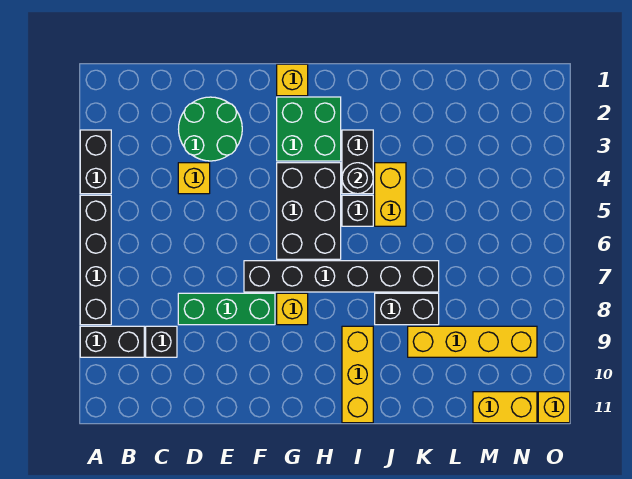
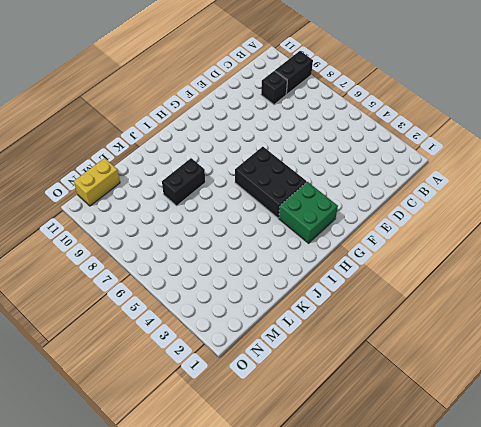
none -> black brick A3:A4 level 1
none -> black brick A5:A8 level 1
none -> green round brick D2:E3 level 1

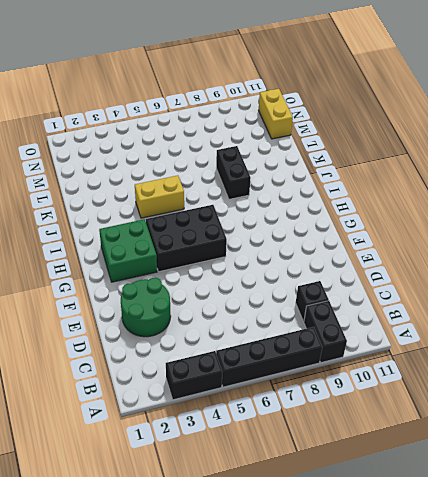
none -> yellow brick D4 level 1
none -> green brick D8:F8 level 1
none -> black brick F7:K7 level 1

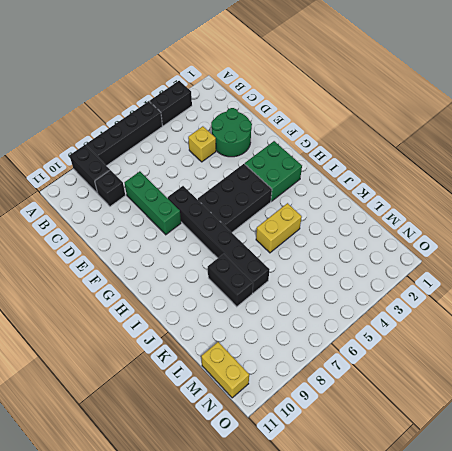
none -> yellow brick G1 level 1
none -> yellow brick G8 level 1
none -> black brick I3:I4 level 1

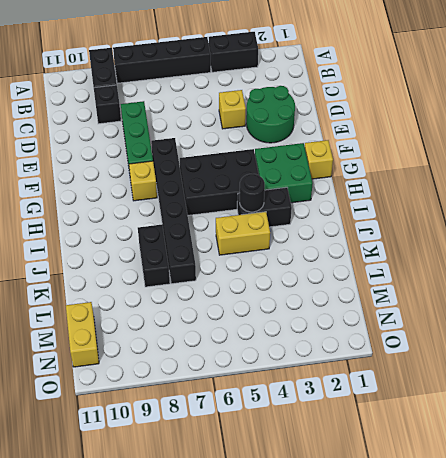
none -> black brick I5 level 1
none -> yellow brick I9:I11 level 1
none -> yellow brick K9:N9 level 1

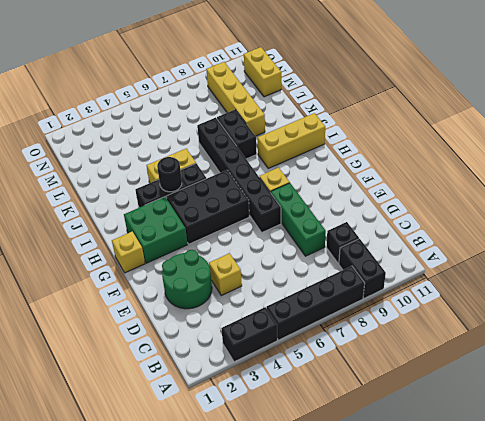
none -> yellow brick O11 level 1

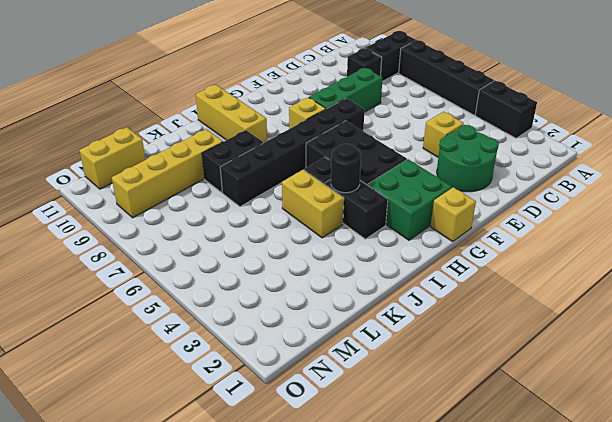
none -> yellow brick O11 level 1

